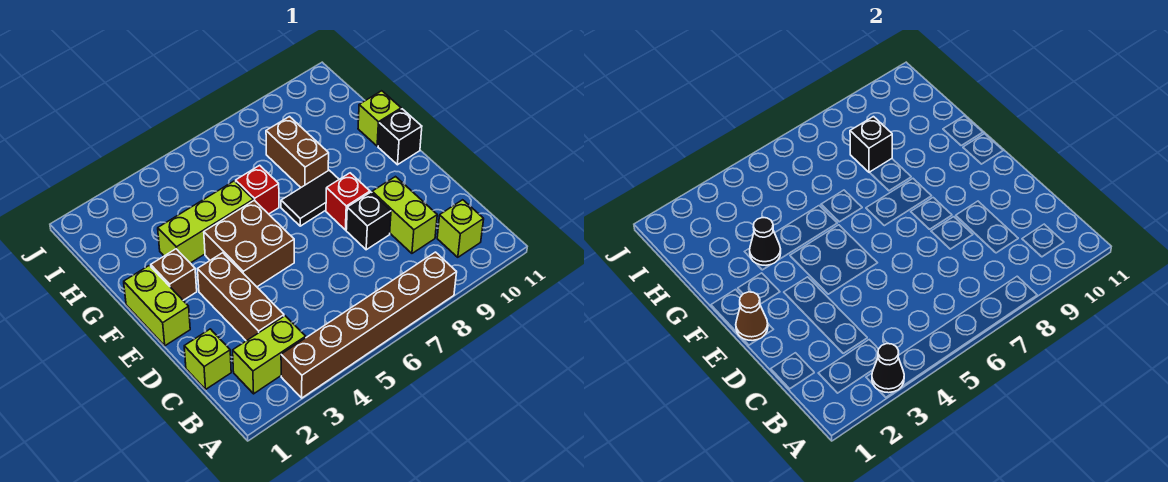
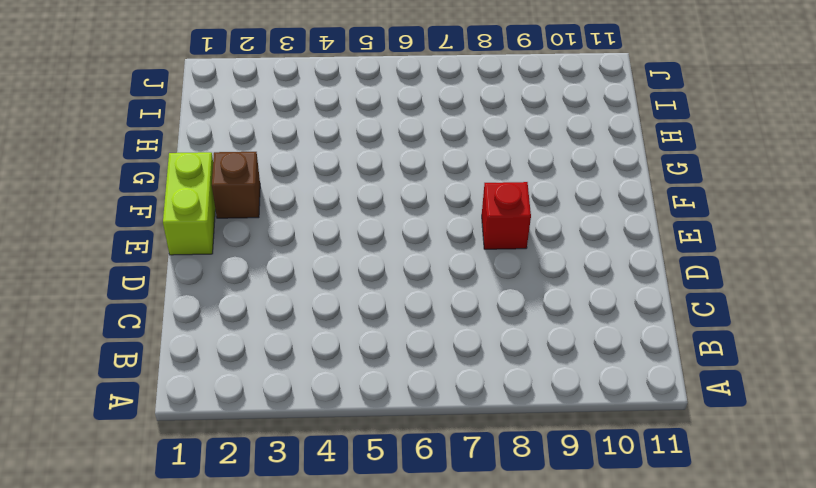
none -> brown brick A3:A8 level 1
none -> lime brick B2:B3 level 1
none -> lime brick B10 level 1

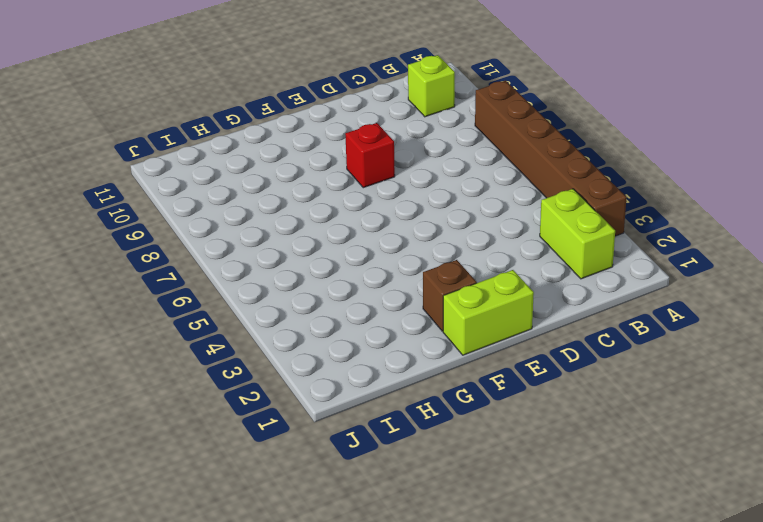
none -> lime brick C1 level 1
none -> brown brick C3:E3 level 1
none -> lime brick C9:D9 level 1

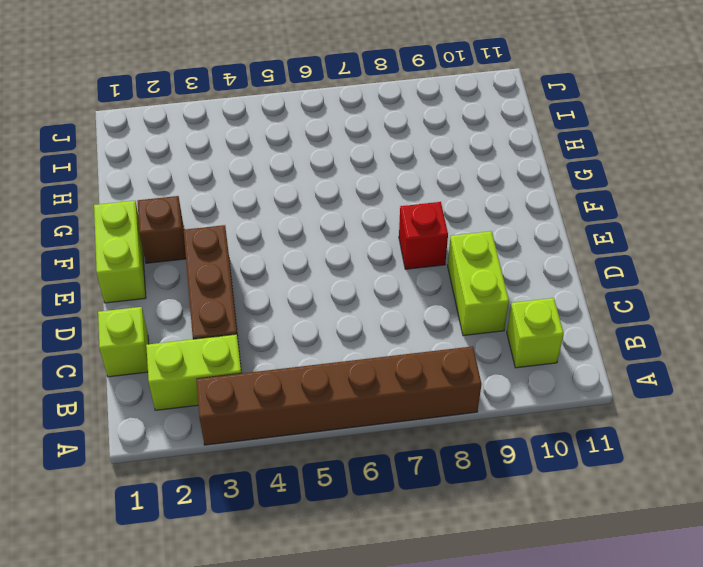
none -> black brick D8 level 1
none -> brown brick E4:F5 level 1
none -> black tile F7:F8 level 1

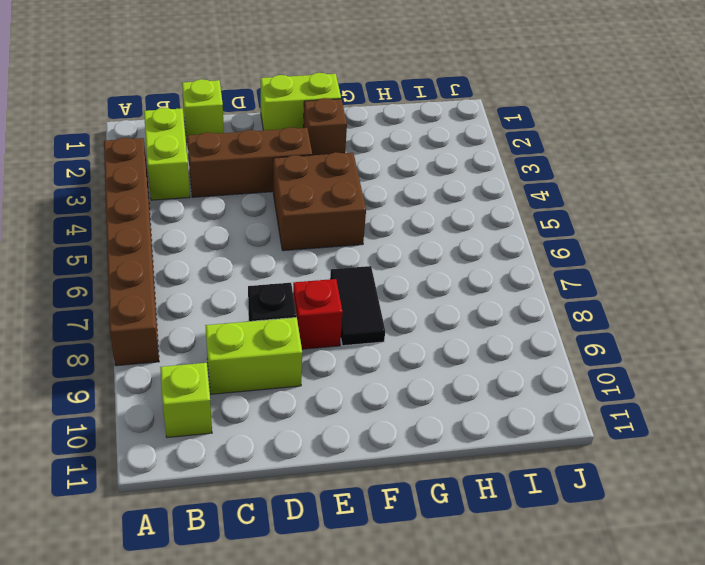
none -> black brick F11 level 1
none -> lime brick G3:G5 level 1
none -> red brick G6 level 1

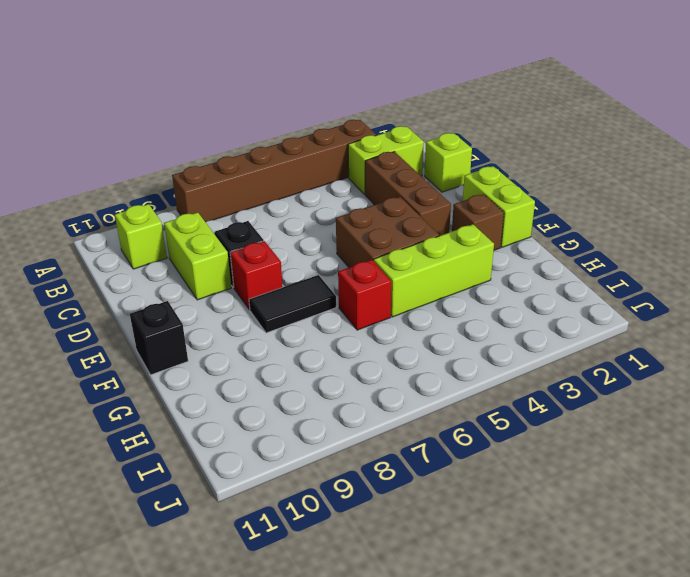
none -> brown brick G8:H8 level 1
none -> lime brick G11 level 1
none -> black cone A3 level 2

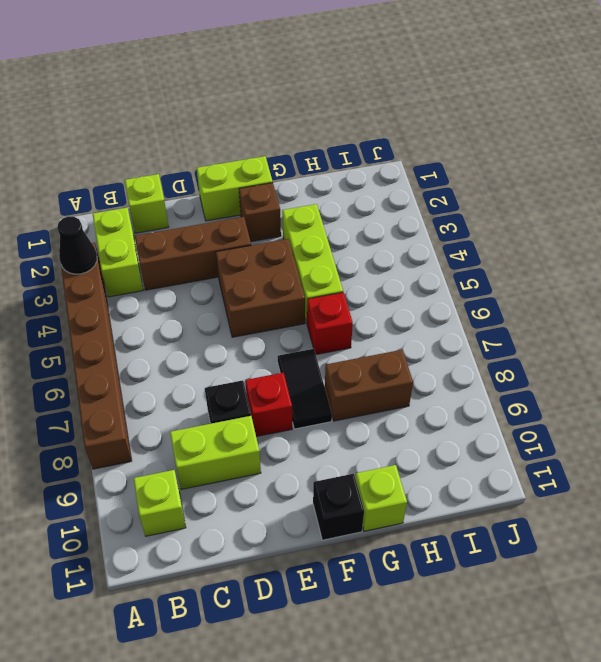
none -> brown cone E1 level 2
none -> black cone G3 level 2
none -> black brick H8 level 2

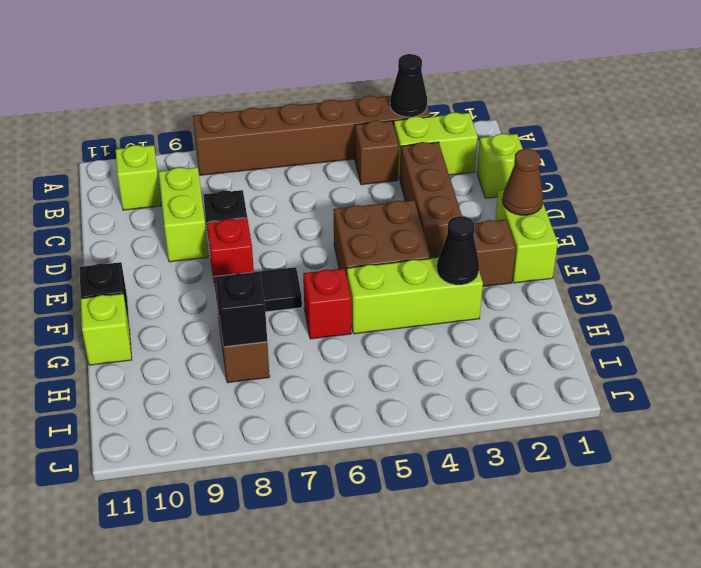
brown brick B4 level 1 -> none

